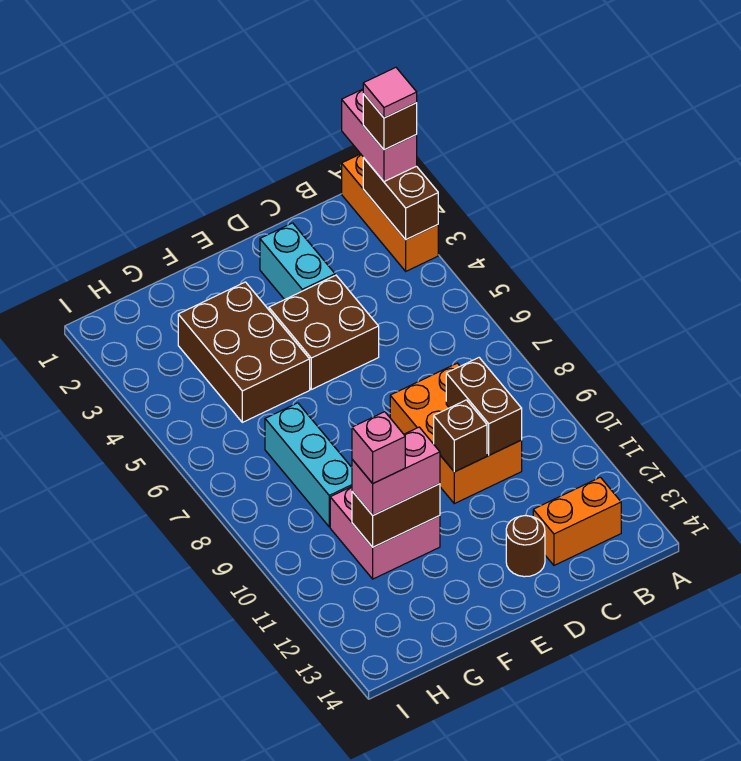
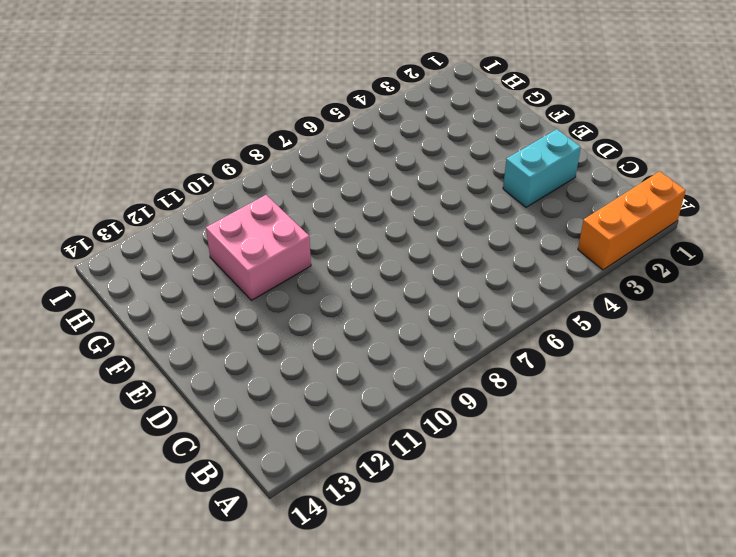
none -> orange brick B13:C13 level 1
none -> orange brick C8:D10 level 1
none -> brown brick D4:E5 level 1

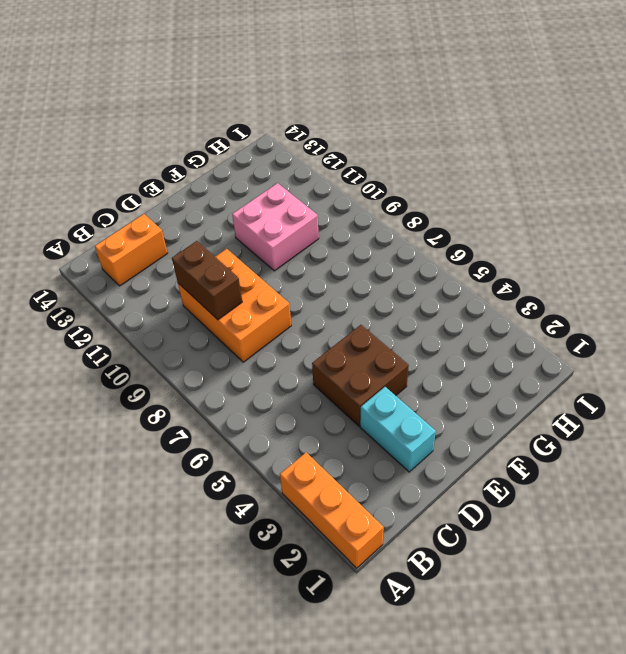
none -> brown round brick D13 level 1
none -> brown brick F3:G5 level 1
none -> cyan brick G7:G9 level 1

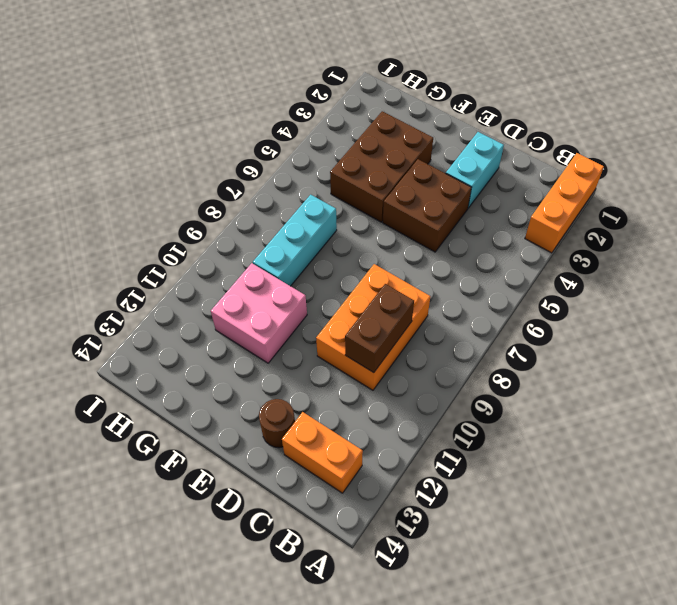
none -> brown brick A2:A3 level 2
none -> brown brick D10 level 2
none -> brown brick F11:G11 level 2

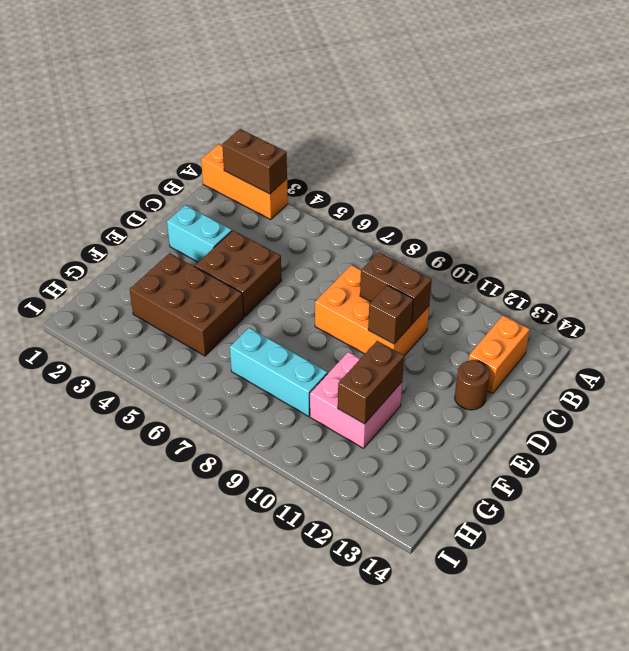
none -> pink brick A1:A2 level 3
none -> pink brick F11:G11 level 3
none -> brown brick A2 level 4

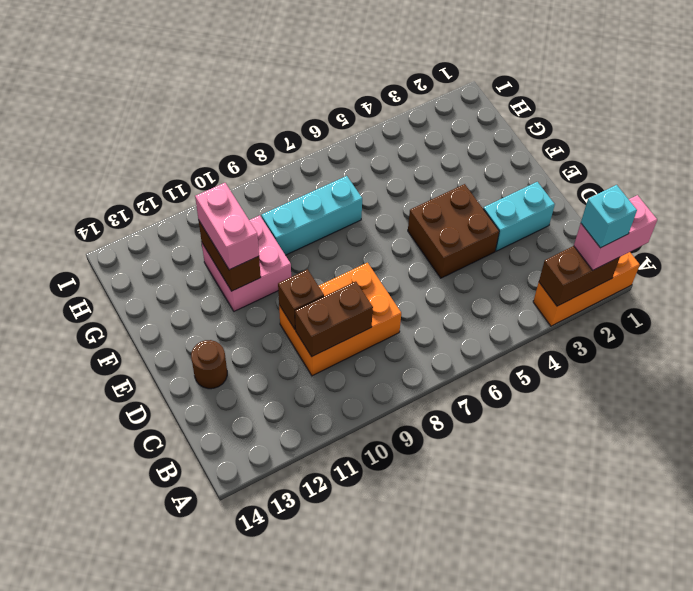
cyan brick A2 level 4 -> brown brick A2 level 4
none -> orange brick B13:C13 level 1
none -> brown brick F3:G5 level 1
none -> pink brick G11 level 4

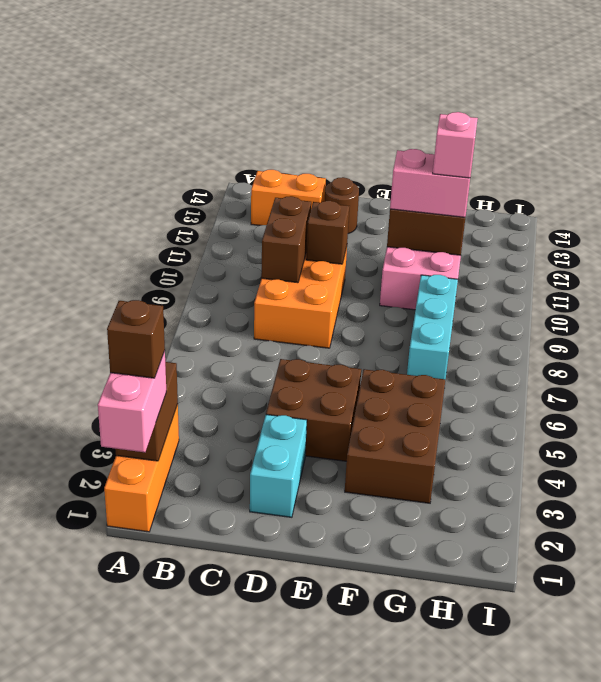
none -> pink tile A2 level 5

